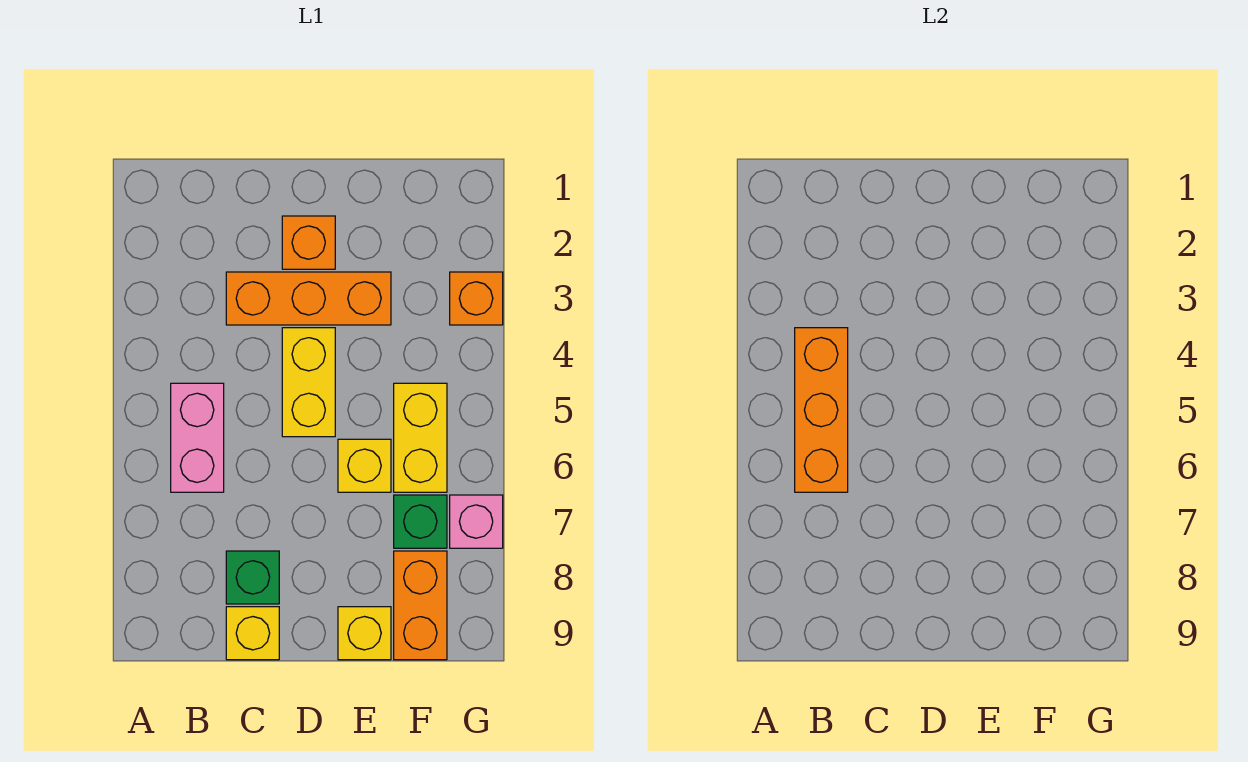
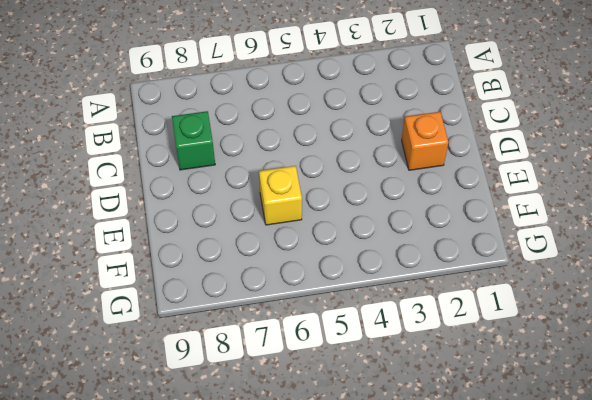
none -> pink brick B5:B6 level 1
none -> orange brick C3:E3 level 1
none -> yellow brick C9 level 1

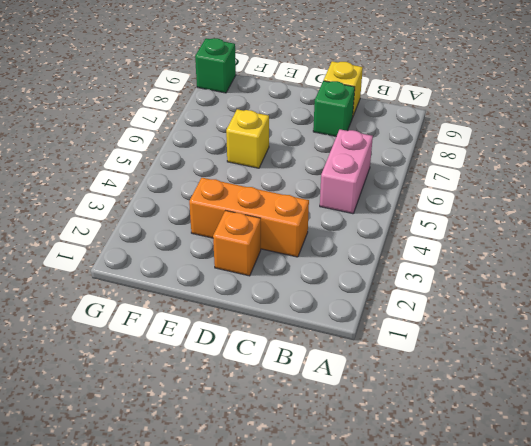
green brick G9 level 1 -> green brick F7 level 1
none -> yellow brick D4:D5 level 1
none -> yellow brick E9 level 1
none -> yellow brick F5:F6 level 1

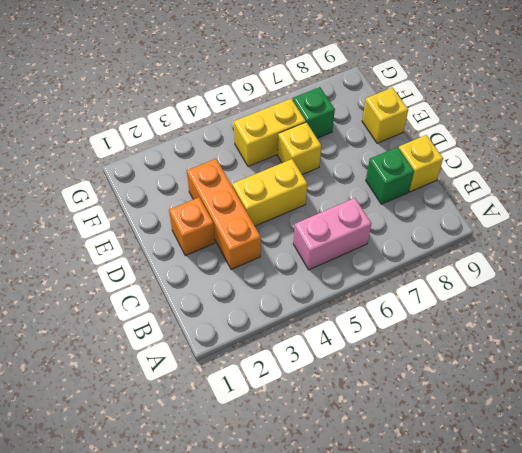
none -> orange brick F8:F9 level 1
none -> orange brick G3 level 1
none -> pink brick G7 level 1

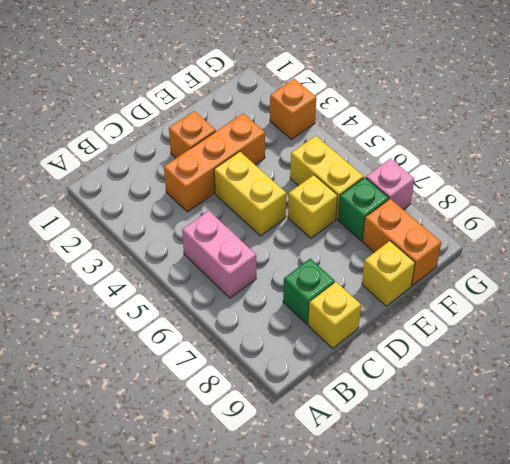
none -> orange brick B4:B6 level 2

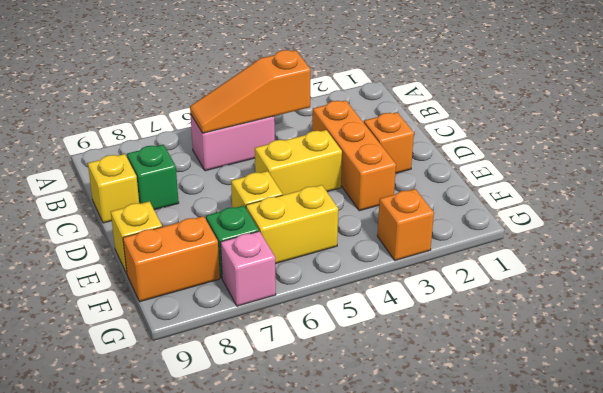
orange slope B4:B6 level 2 top 4 -> orange brick B4:B6 level 2

